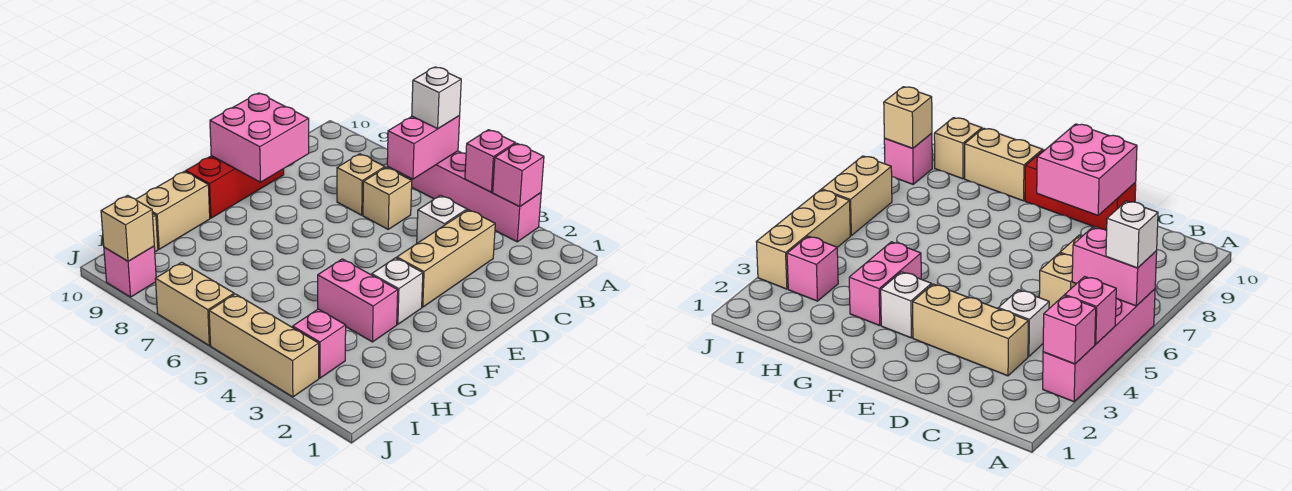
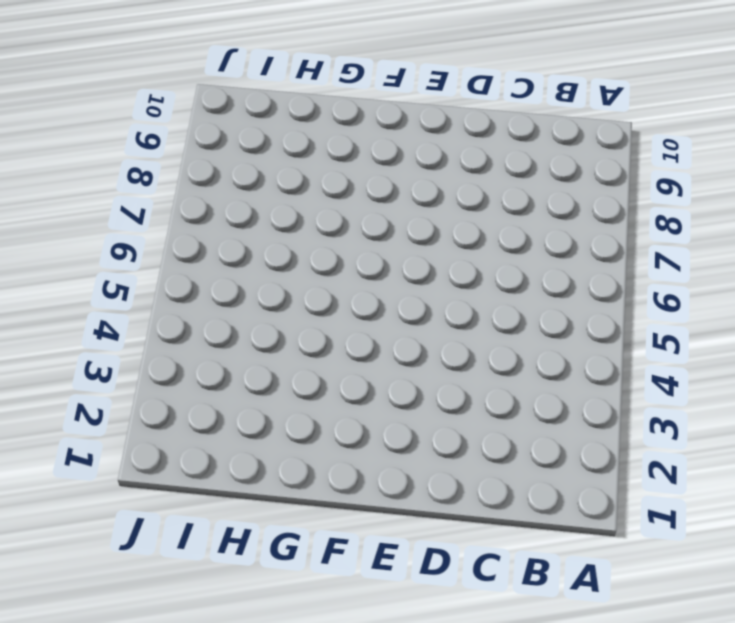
none -> pink brick A3:A6 level 1
none -> tan brick C3:E3 level 1
none -> white brick C4 level 1

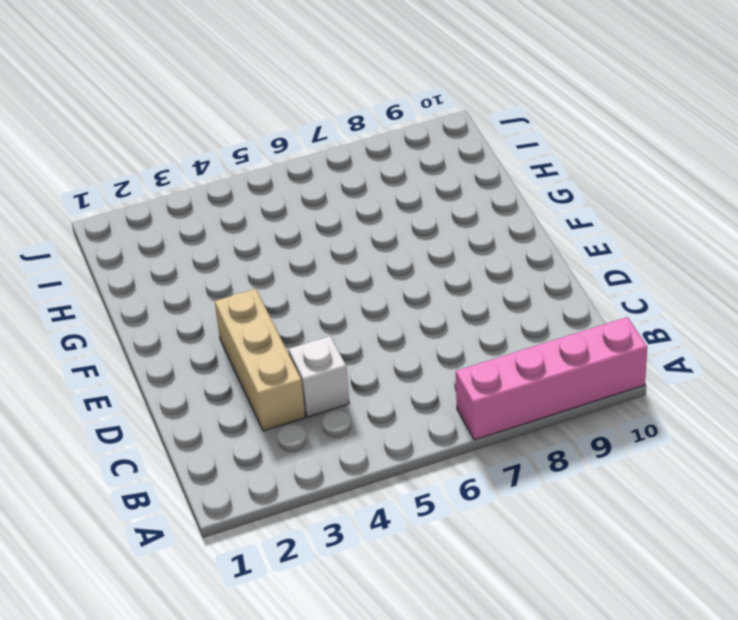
pink brick A7:A10 level 1 -> pink brick A3:A6 level 1
none -> tan brick C6 level 1
none -> tan brick C7 level 1
none -> red brick D10:F10 level 1

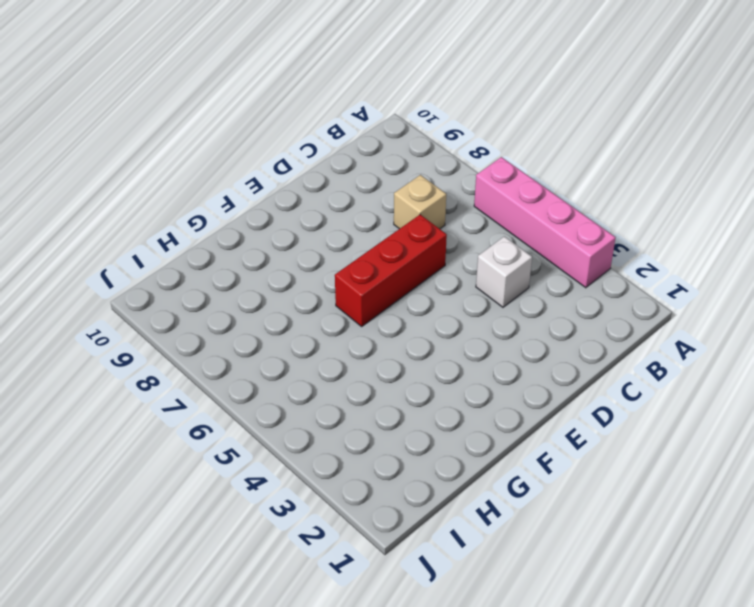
red brick D6:F6 level 1 -> red brick D10:F10 level 1
none -> tan brick C3:E3 level 1
none -> tan brick C6 level 1
none -> white brick F3 level 1

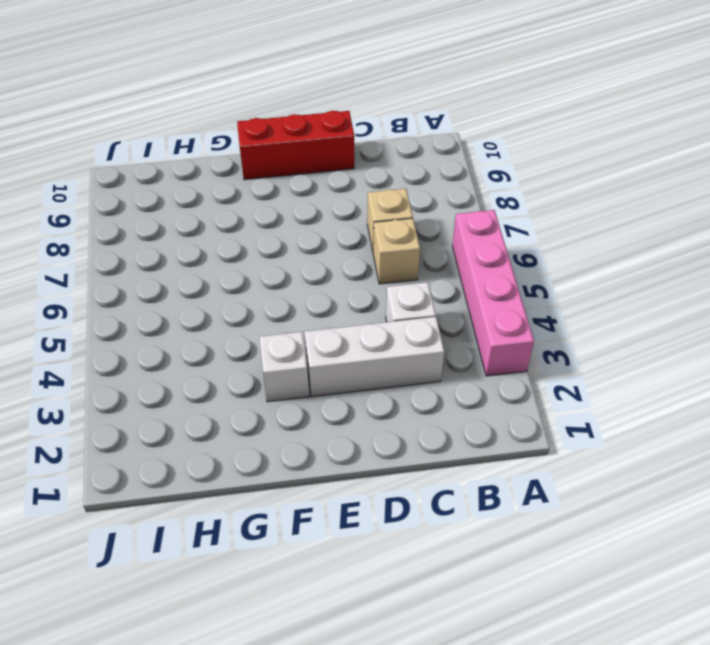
white brick C3:E3 level 1 -> tan brick C3:E3 level 1
none -> pink brick G3:G4 level 1
none -> tan brick G10:H10 level 1
none -> pink brick I3 level 1

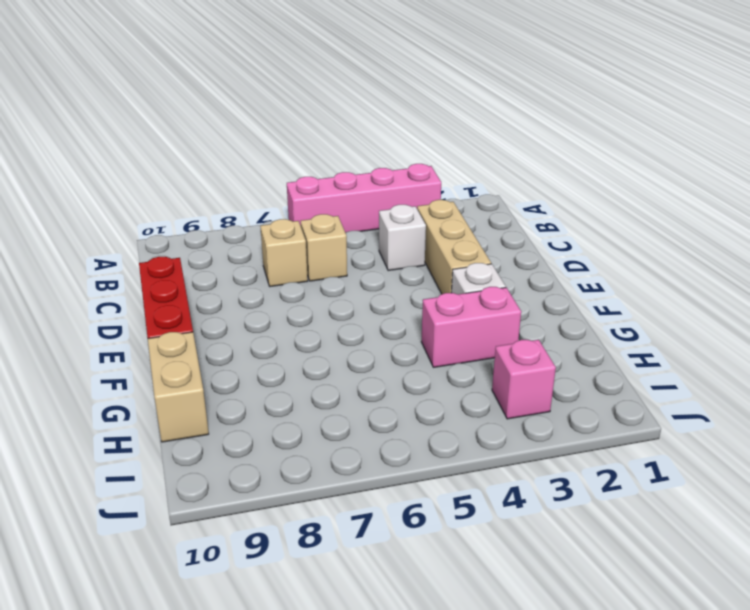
none -> tan brick I10 level 1
none -> tan brick J3:J5 level 1
none -> tan brick J6:J7 level 1

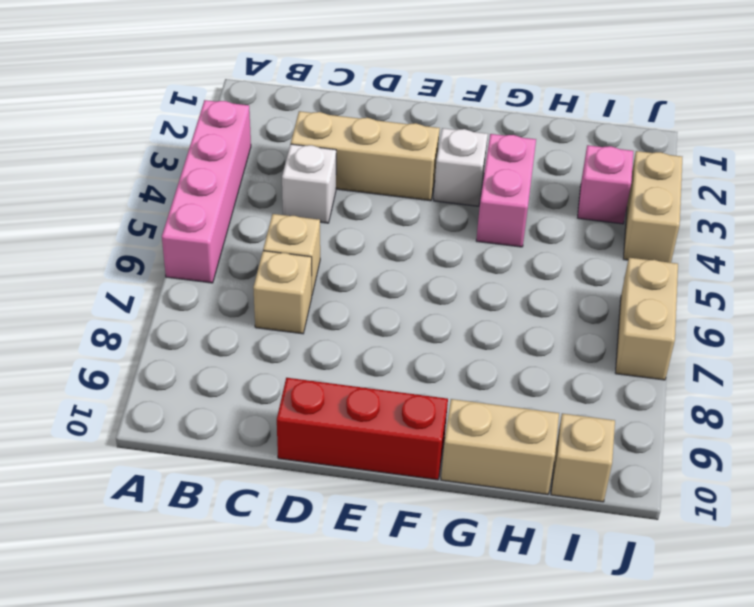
tan brick J3:J4 level 1 -> tan brick J3:J5 level 1
none -> pink brick J9 level 1
none -> pink brick A3 level 2
none -> pink brick A4 level 2

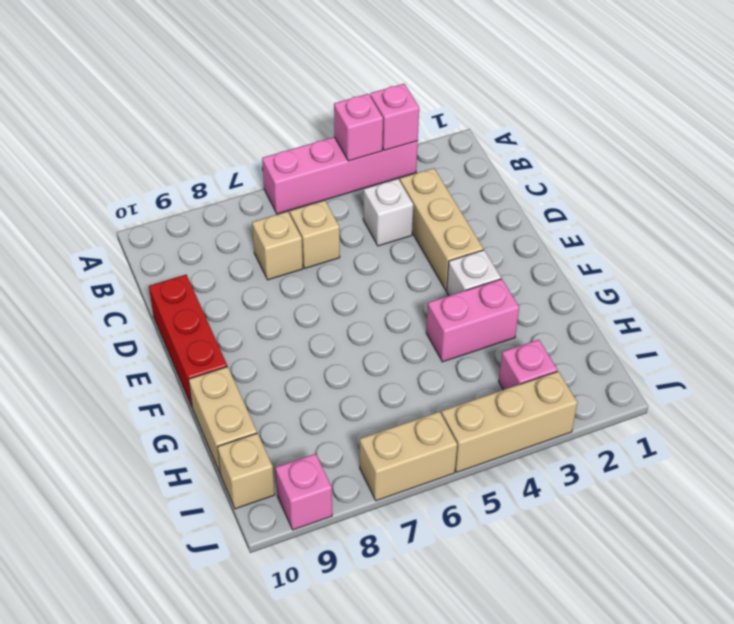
none -> pink brick A6:B6 level 2
none -> pink brick D9:E10 level 2
none -> tan brick J9 level 2

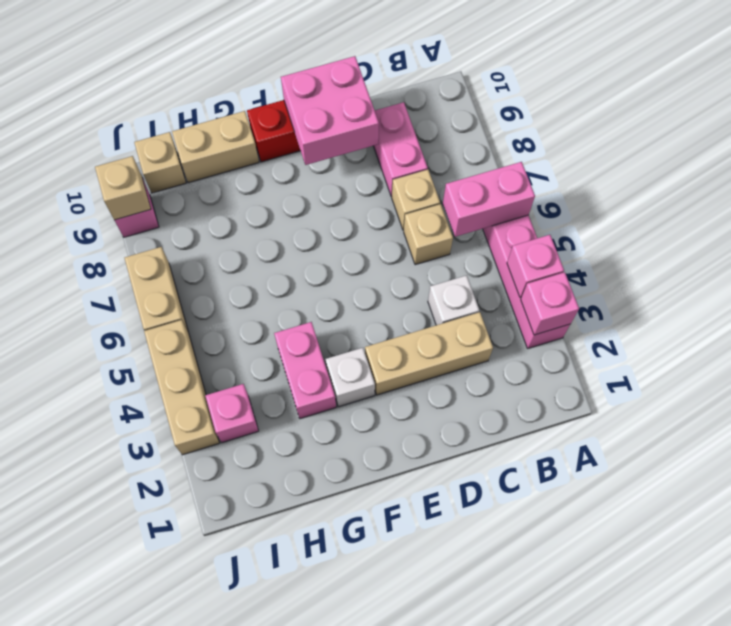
pink brick C8:C9 level 1 -> none
none -> white brick A6 level 3

